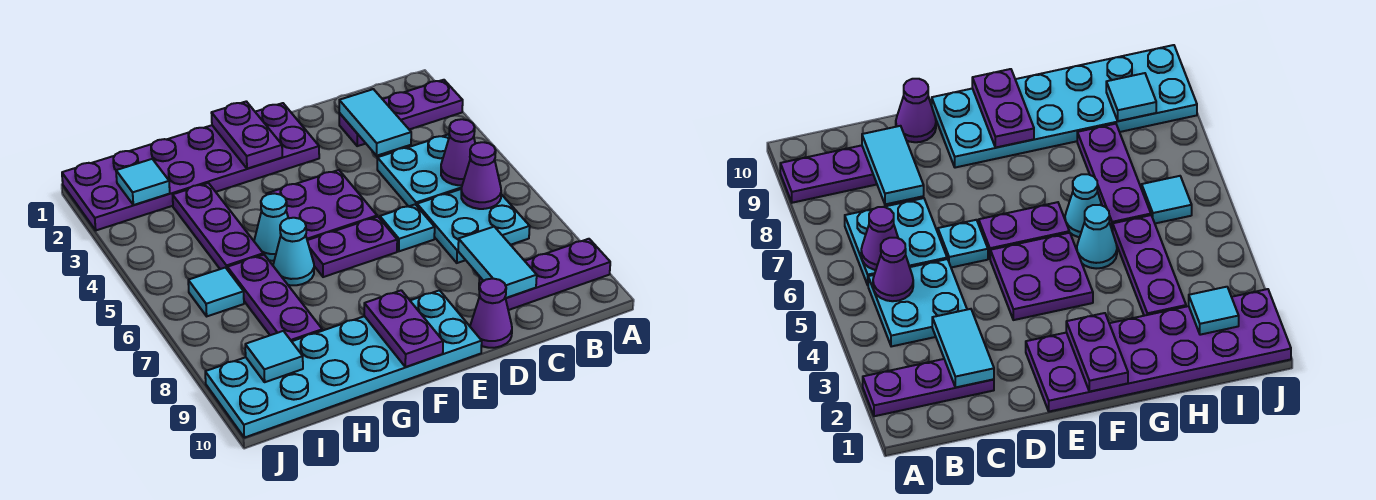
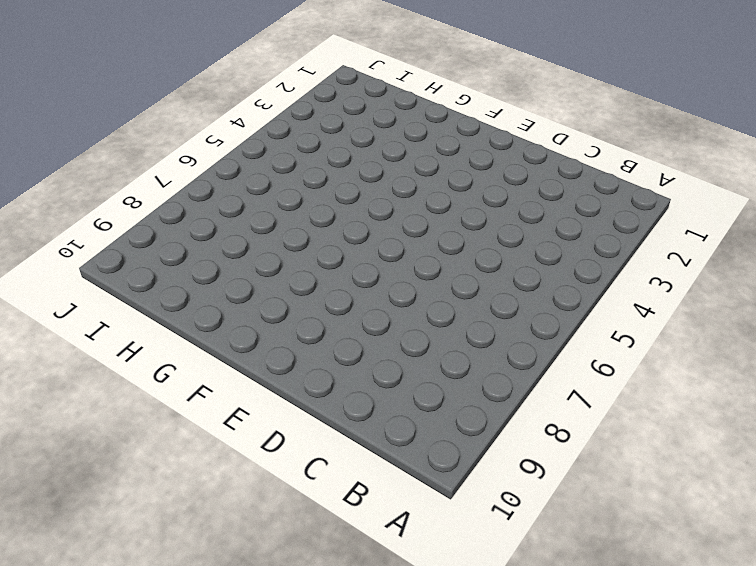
none -> purple plate A2:C2 level 1
none -> purple plate A9:C9 level 1
none -> cyan plate B4:C5 level 1

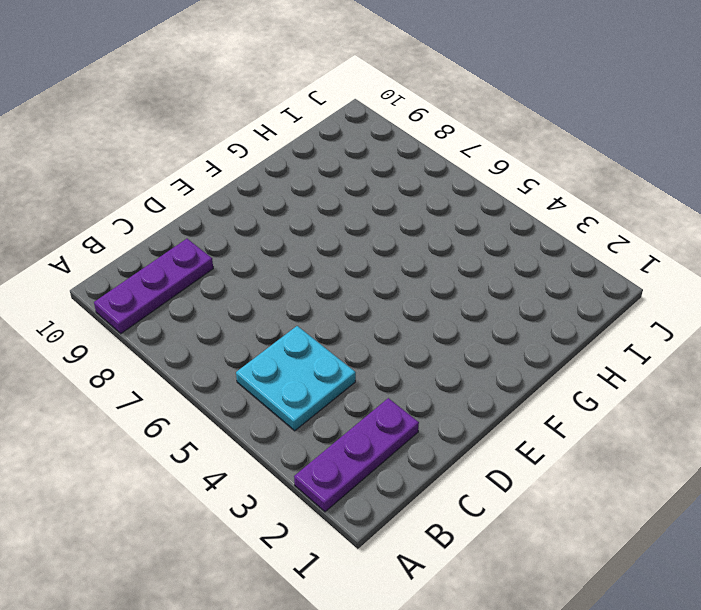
none -> cyan plate B6:C7 level 1
none -> cyan plate D6 level 1
none -> purple cone D10 level 1

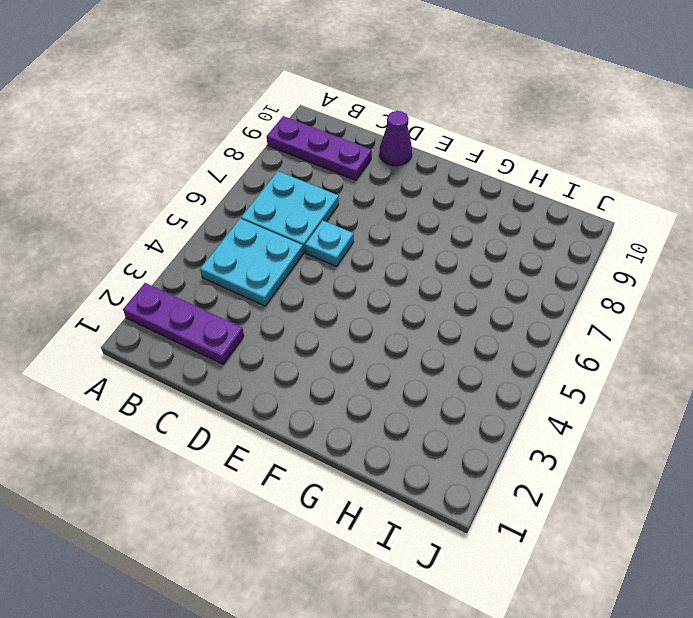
none -> purple plate E1:J2 level 1
none -> purple plate E4:F5 level 1
none -> purple plate E6:F6 level 1

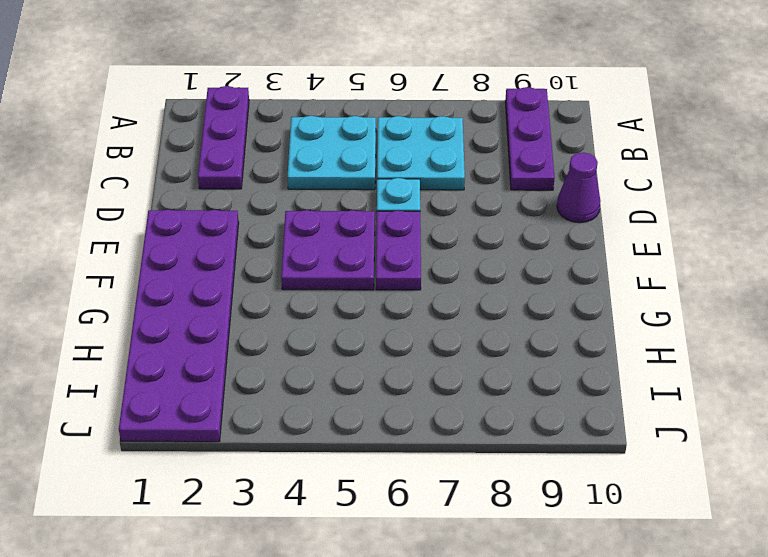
none -> cyan plate E9:J10 level 1
none -> cyan cone G5 level 1
none -> cyan cone G6 level 1

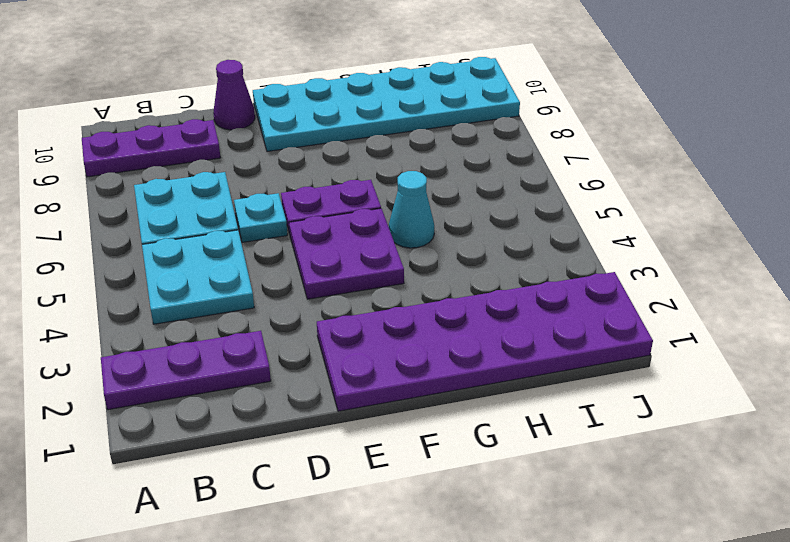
none -> cyan cone G6 level 1
none -> purple plate H3:H5 level 1
none -> purple plate H6:H8 level 1

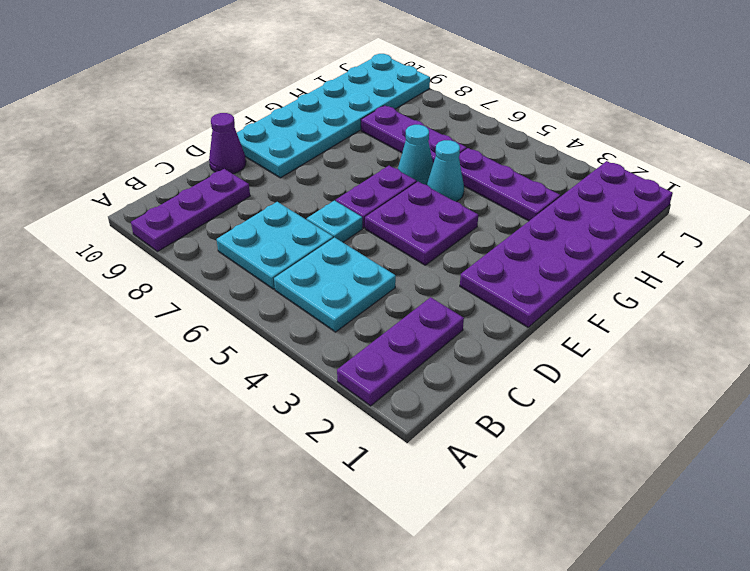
none -> cyan tile I6 level 1
none -> purple cone B5 level 2
none -> purple cone B6 level 2

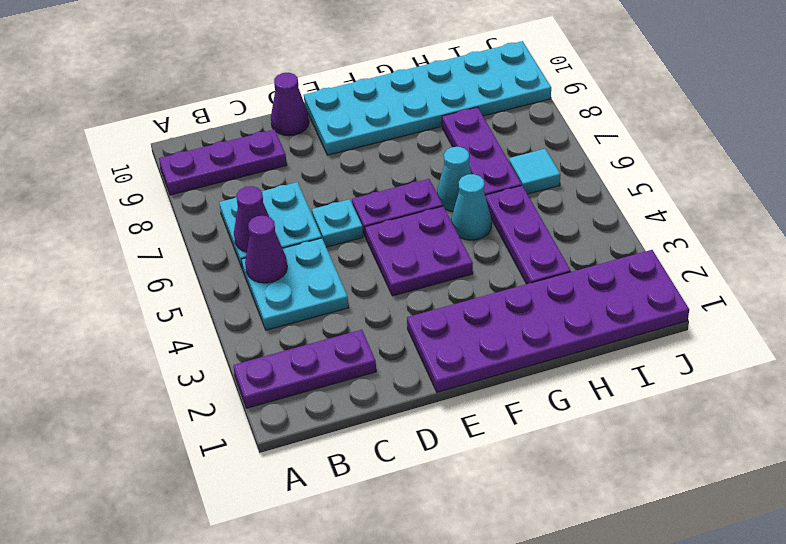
none -> cyan tile C2:C3 level 2
none -> cyan tile C8:C9 level 2
none -> purple plate F1:F2 level 2

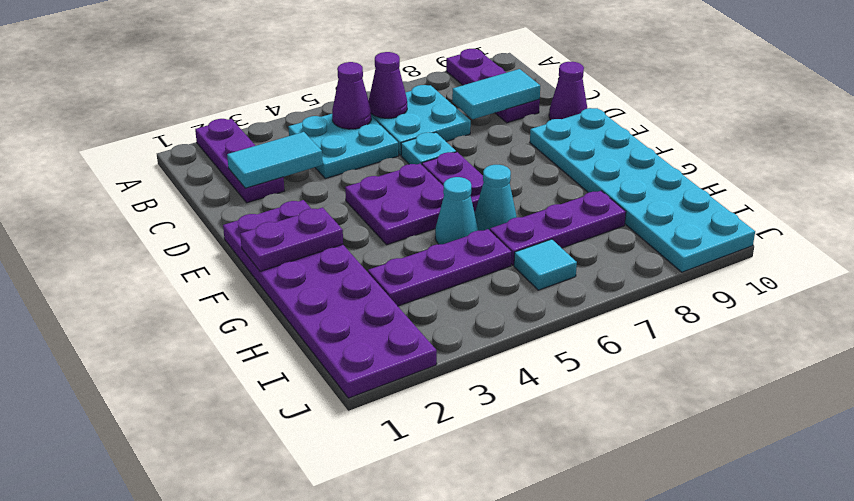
none -> purple plate F9:F10 level 2
none -> cyan tile I2 level 2
none -> cyan tile I9 level 2

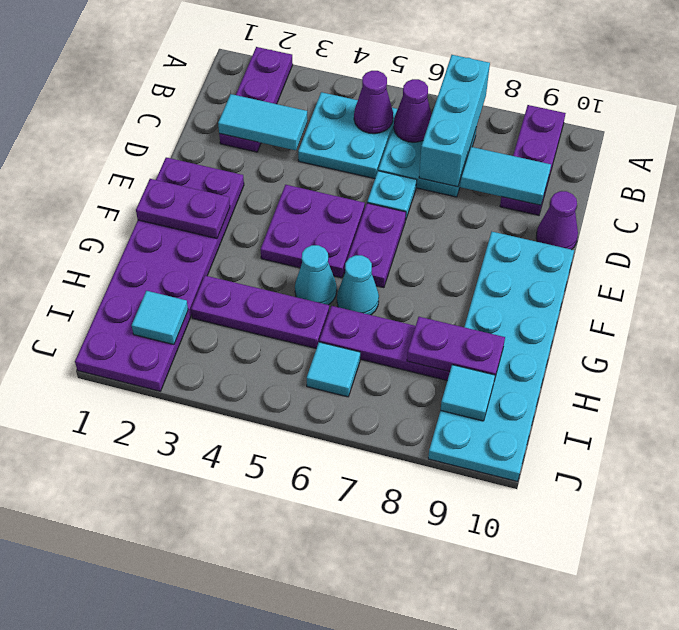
cyan brick A7:C7 level 2 -> none
purple plate H8:H9 level 2 -> purple plate F9:F10 level 2

